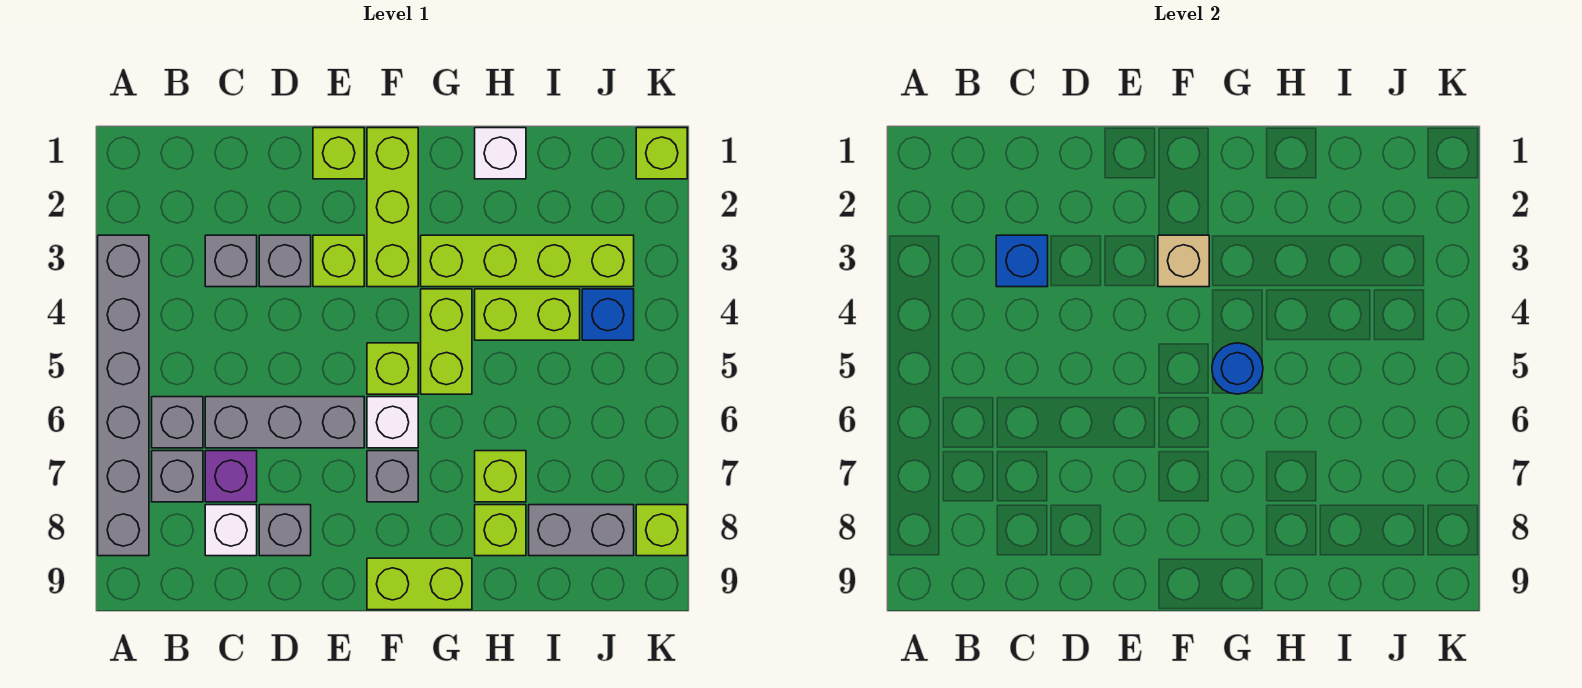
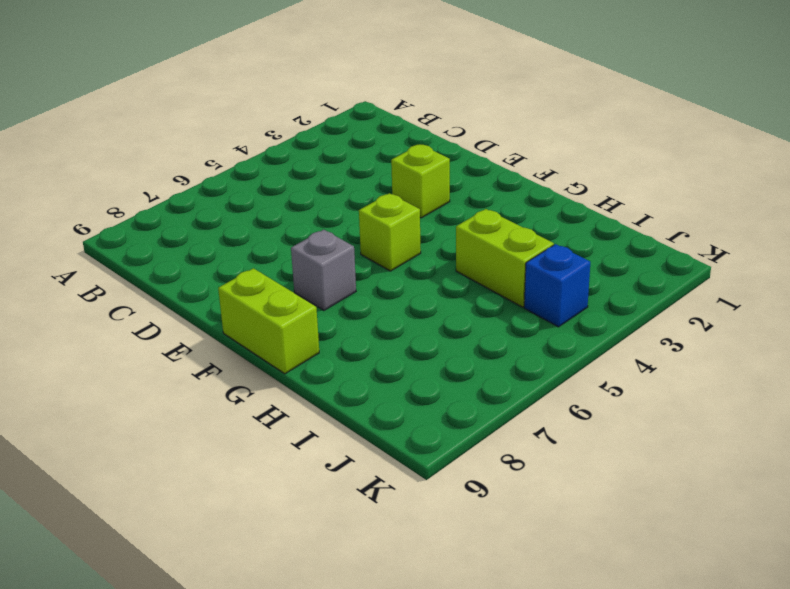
none -> grey brick A3:A8 level 1
none -> grey brick B6 level 1
none -> grey brick B7 level 1

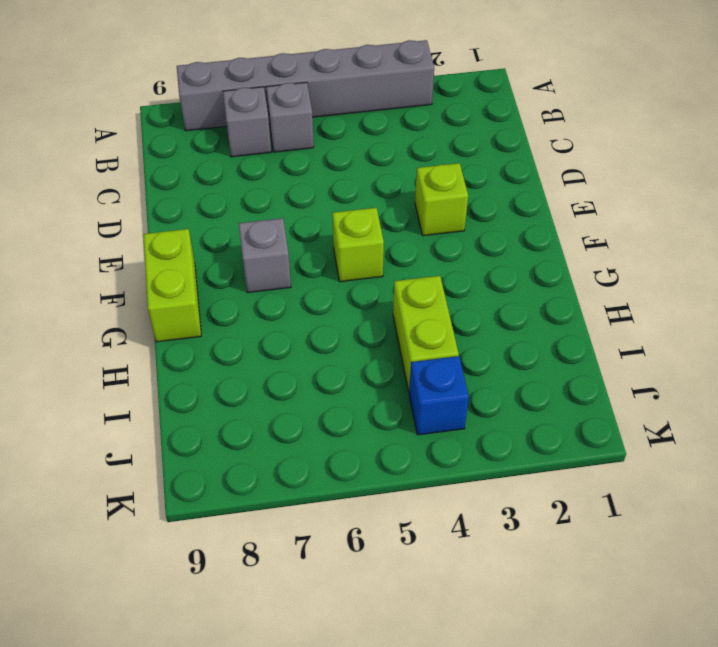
none -> grey brick C3 level 1
none -> grey brick C6:E6 level 1
none -> purple brick C7 level 1

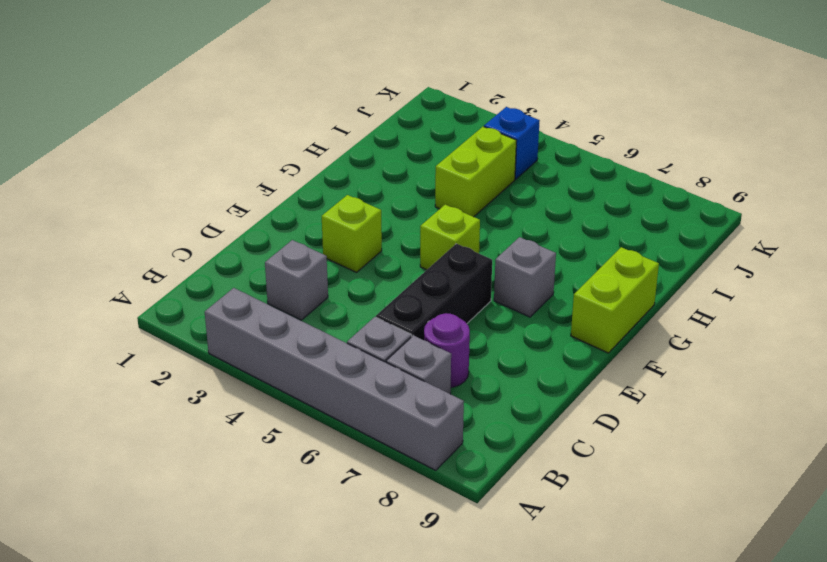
black brick C6:E6 level 1 -> grey brick C6:E6 level 1
purple round brick C7 level 1 -> purple brick C7 level 1
none -> white brick C8 level 1
none -> grey brick D3 level 1
none -> grey brick D8 level 1

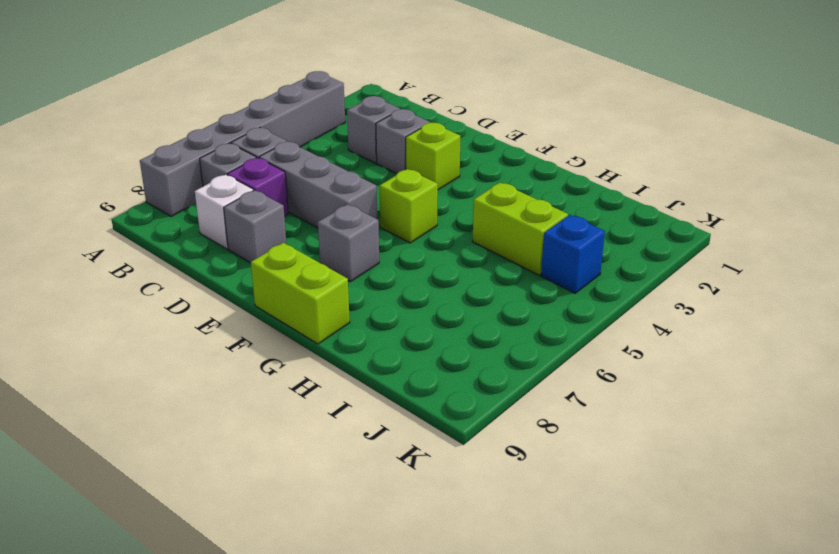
none -> lime brick E1 level 1
none -> lime brick F1:F3 level 1
none -> white brick F6 level 1

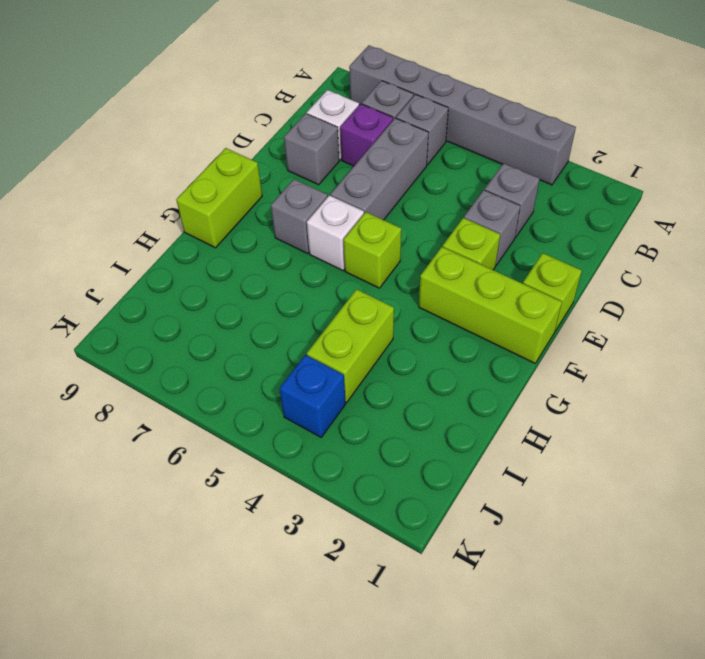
none -> lime brick G3:J3 level 1
none -> lime brick G4:G5 level 1
none -> white brick H1 level 1

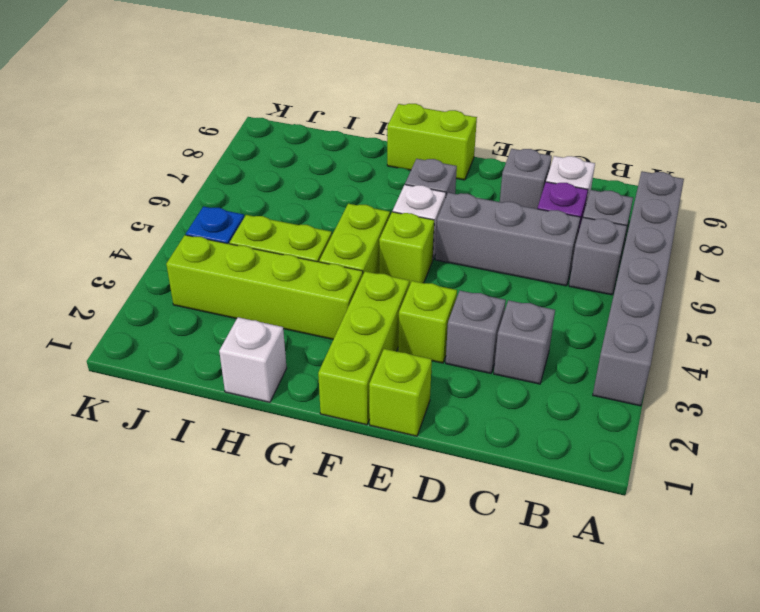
none -> lime brick H7 level 1
none -> lime brick H8 level 1
none -> grey brick I8:J8 level 1

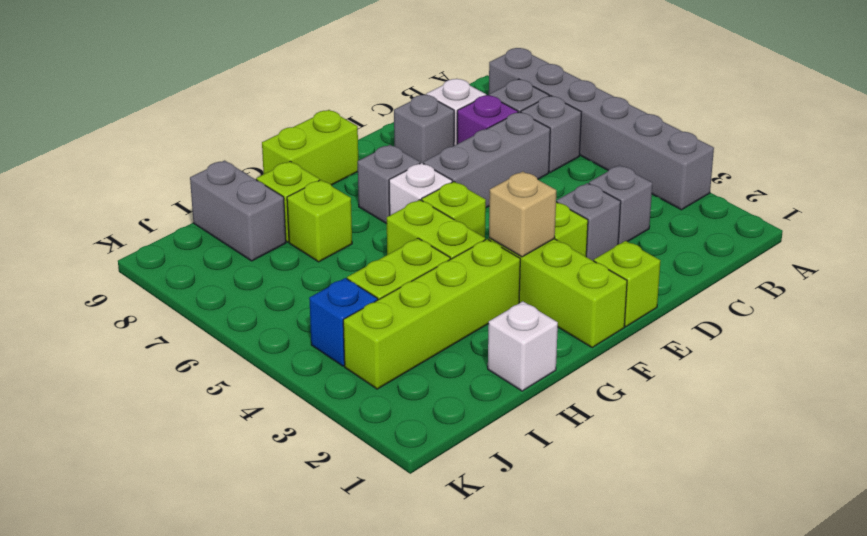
grey brick I8:I9 level 1 -> grey brick I8:J8 level 1
none -> lime brick K1 level 1
none -> lime brick K8 level 1
none -> blue brick C3 level 2

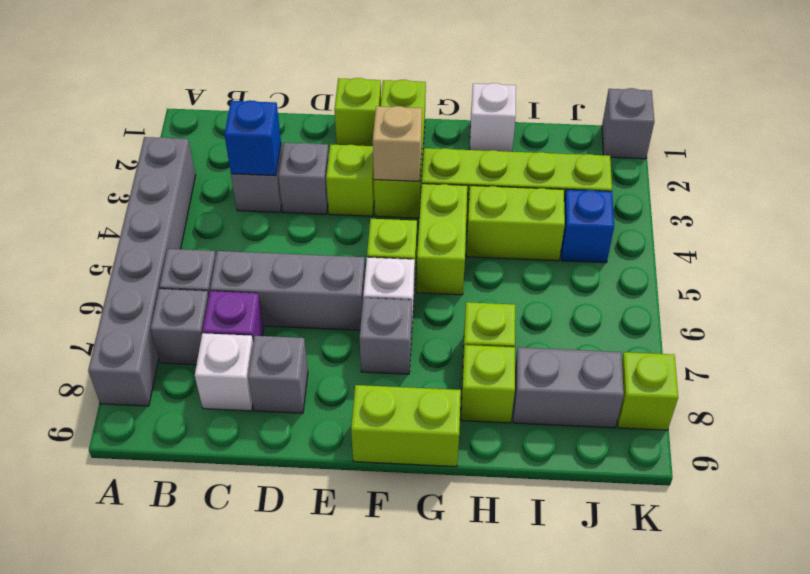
grey brick K1 level 1 -> lime brick K1 level 1
none -> blue round brick G5 level 2

